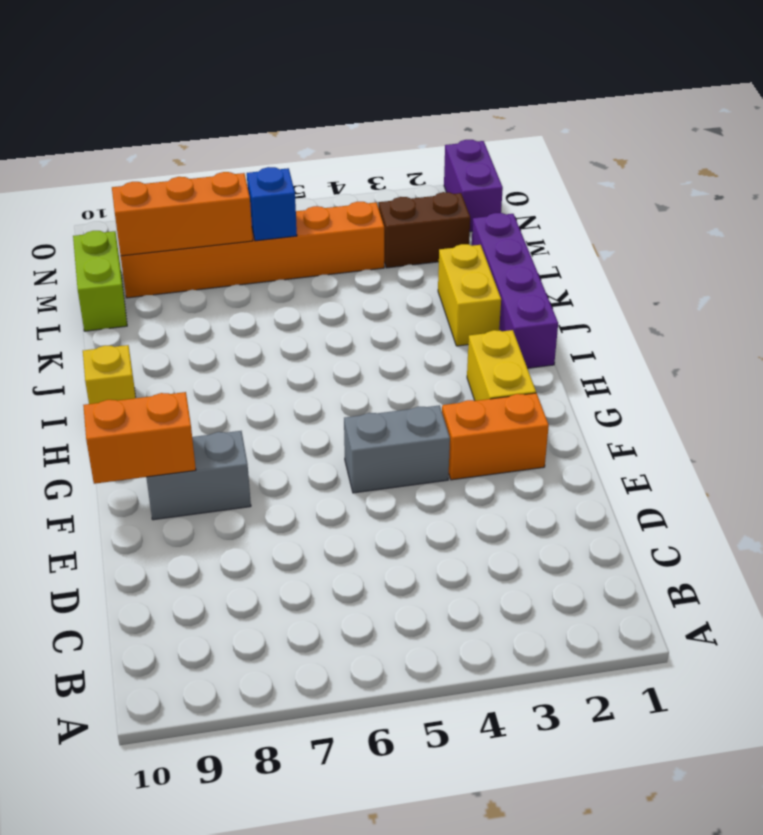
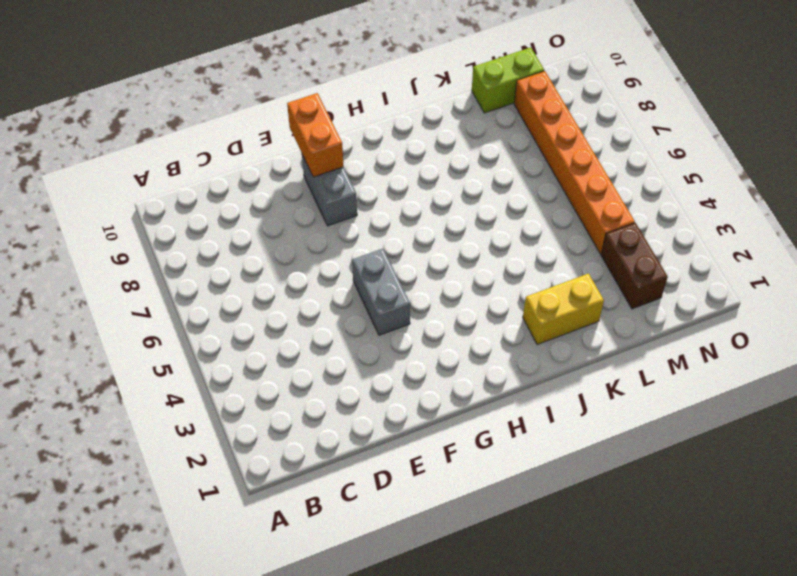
none -> orange brick F2:F3 level 1
none -> yellow brick G2:H2 level 1
none -> purple brick I1:L1 level 1

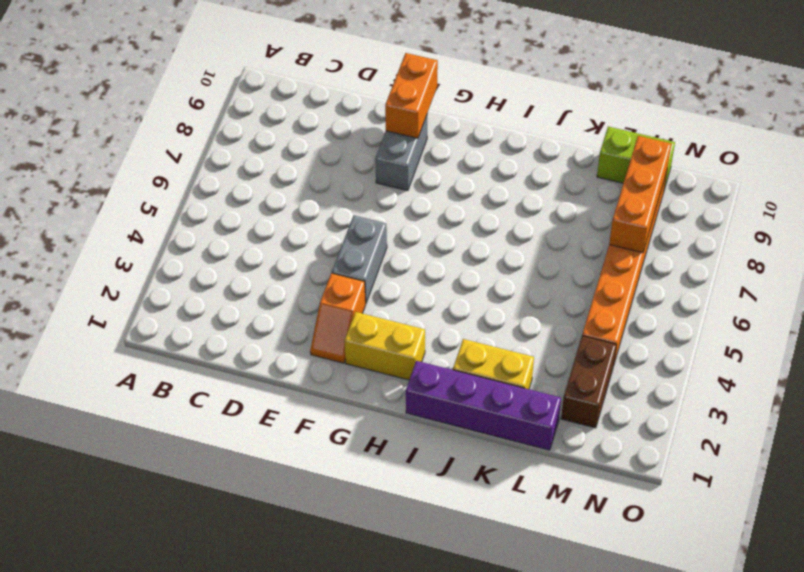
orange slope F2:F3 level 1 top 3 -> orange brick F2:F3 level 1
none -> yellow brick I10 level 1
none -> purple brick N1:O1 level 1
none -> blue brick M6 level 2

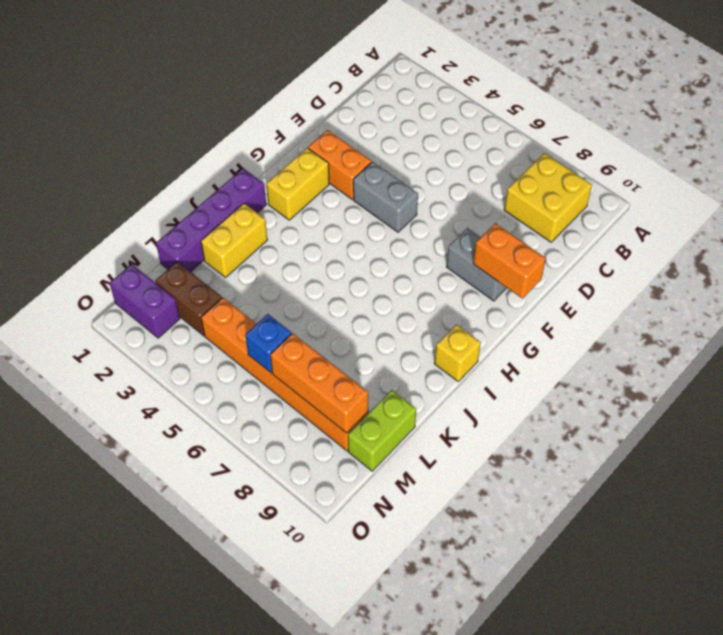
yellow brick B8:C9 level 1 -> none
purple brick N1:N2 level 1 -> purple brick N1:O1 level 1

